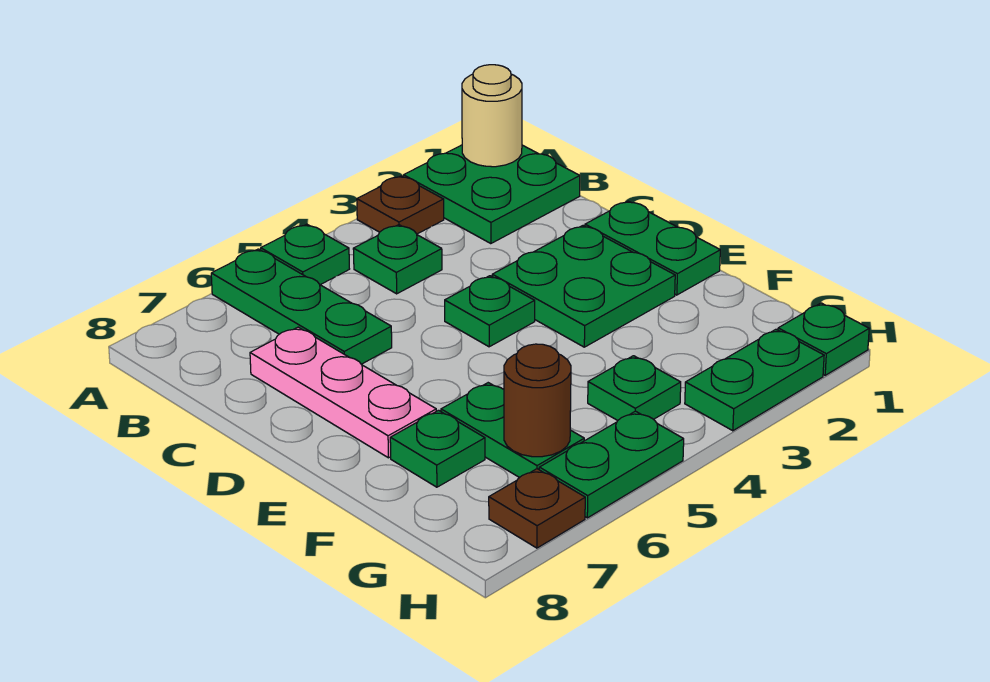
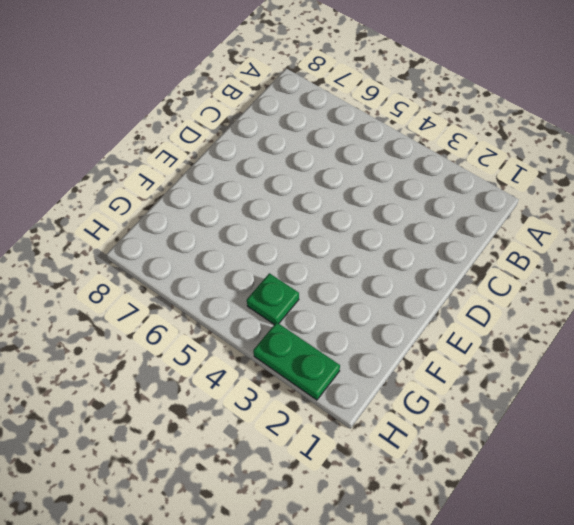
none -> green plate A1:B2 level 1
none -> brown plate A3 level 1
none -> green plate A5 level 1

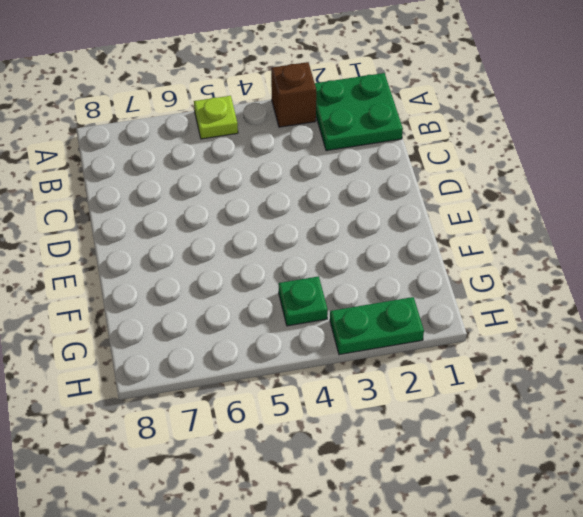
brown brick A3 level 1 -> brown plate A3 level 1
lime plate A5 level 1 -> green plate A5 level 1
none -> green plate A6:C6 level 1
none -> green plate B4 level 1
none -> pink plate C7:E7 level 1

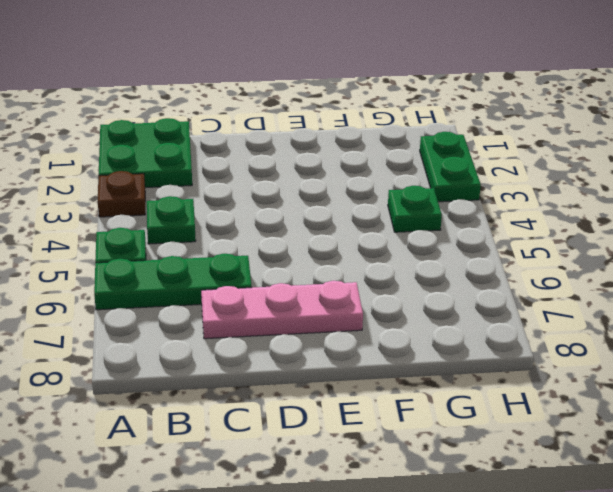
none -> green plate D1:E1 level 1
none -> green plate D2:E3 level 1
none -> green plate D4 level 1

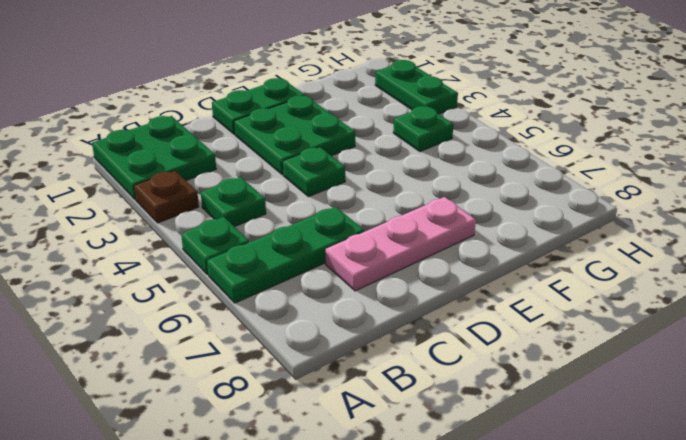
none -> green plate F6:G6 level 1
none -> green plate F7 level 1
none -> green plate H1 level 1

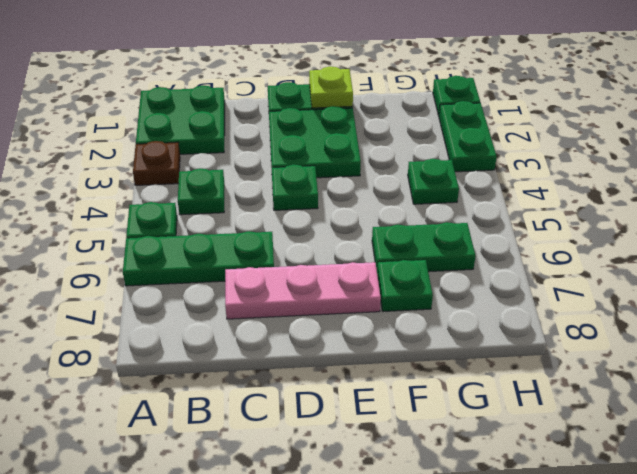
lime plate E1 level 2 -> none
none -> green plate H5:H6 level 1
none -> brown plate H7 level 1
none -> tan round brick A1 level 2

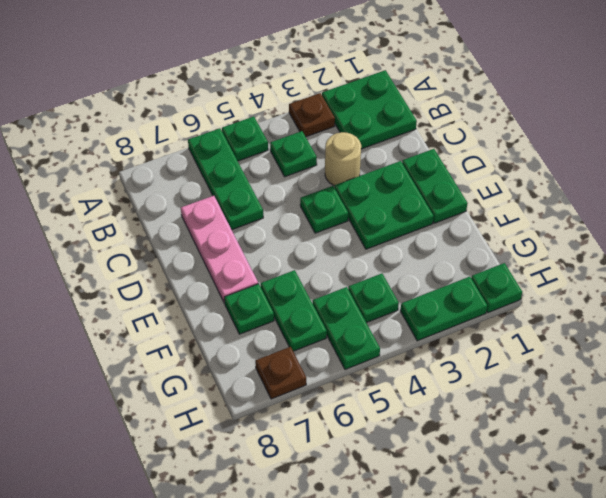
tan round brick C3 level 1 -> tan round brick A1 level 2
green plate G5:H5 level 1 -> green plate H5:H6 level 1
none -> brown round brick G6 level 2

